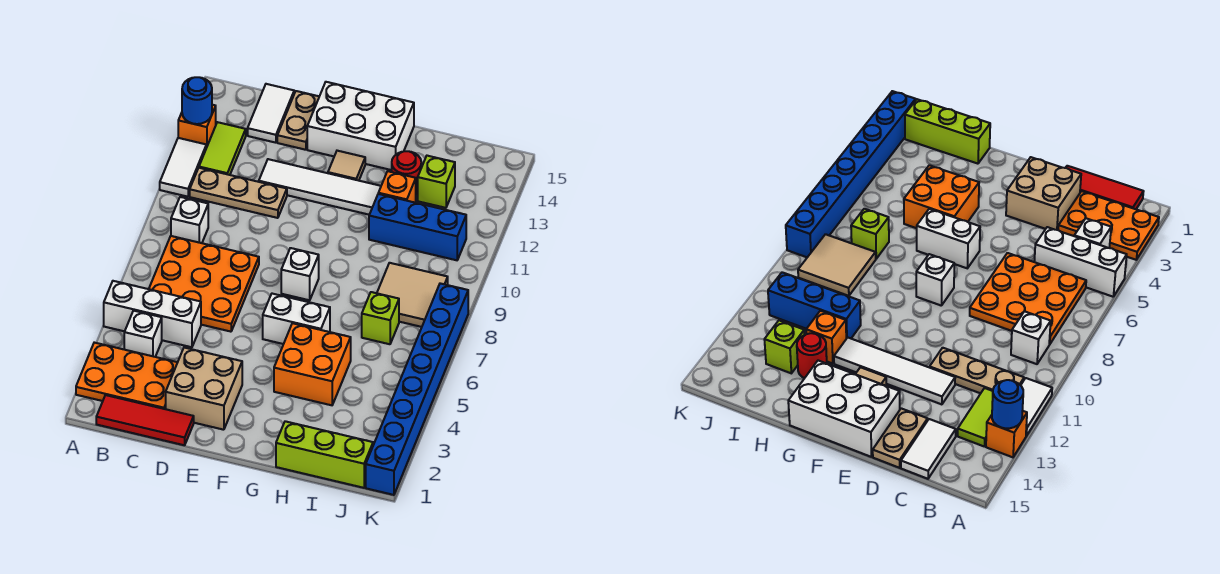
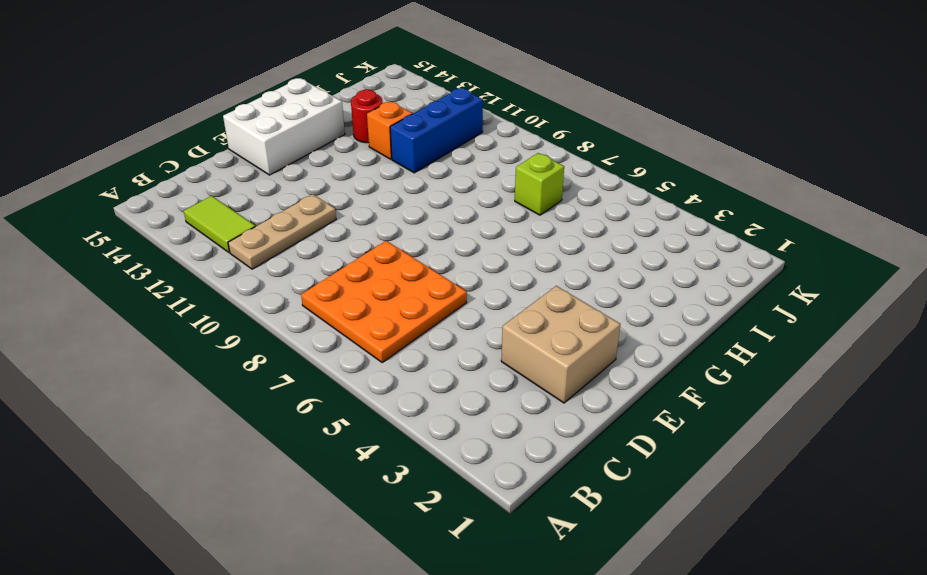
none -> orange plate A2:C3 level 1
none -> white brick A5:C5 level 1
none -> white tile A11:A12 level 1

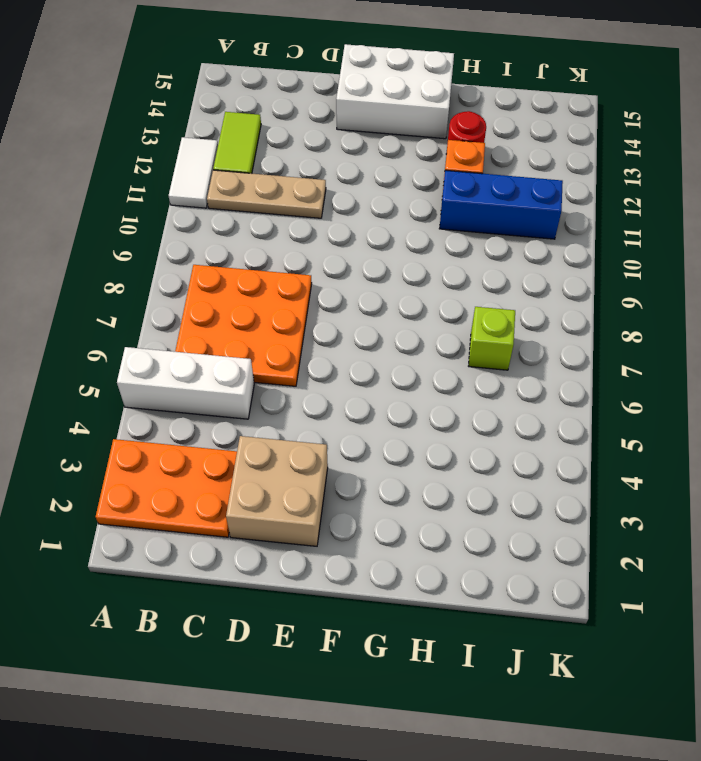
none -> orange brick A13 level 1
none -> red tile B1:D1 level 1
none -> white brick B4 level 1

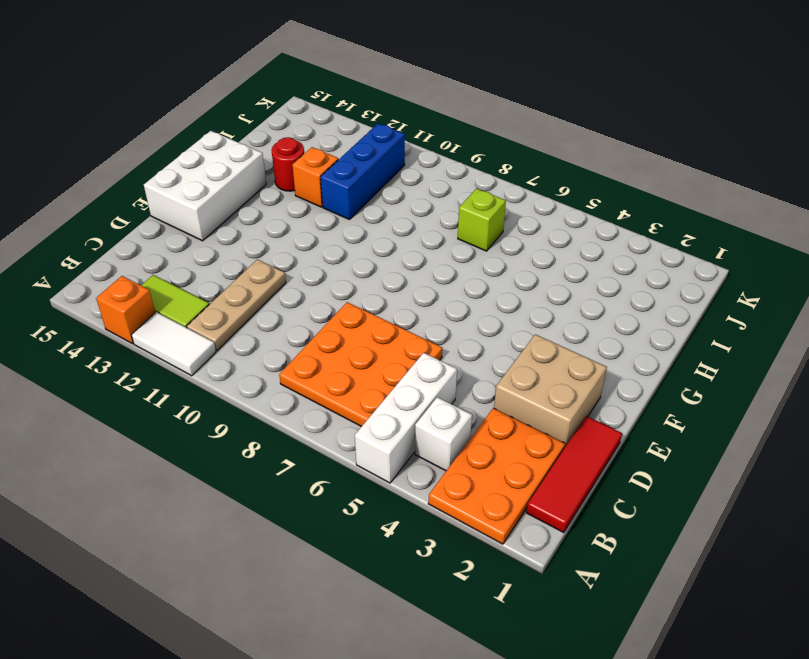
none -> white brick B9 level 1
none -> white tile C14:C15 level 1
none -> white tile D12:G12 level 1

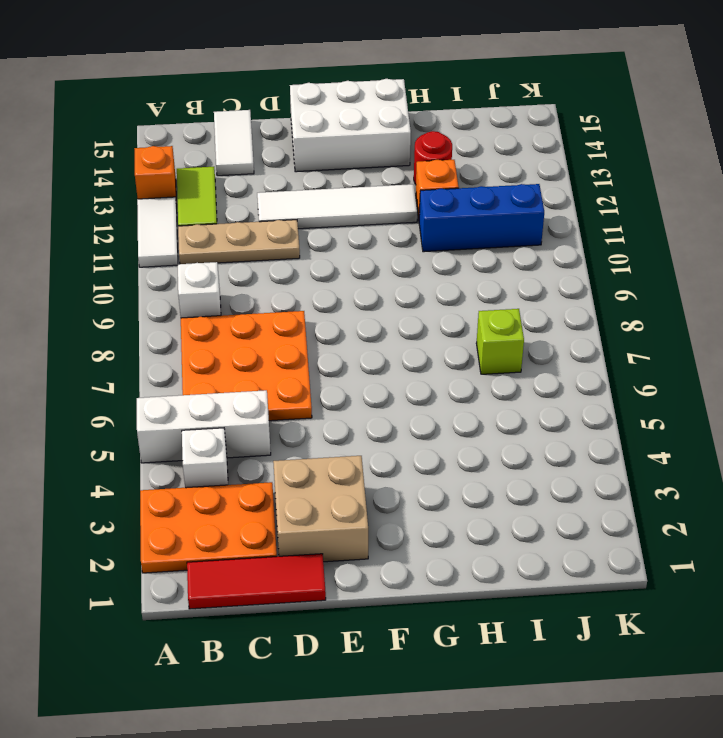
none -> tan plate D14:D15 level 1
none -> white brick F6:G6 level 1
none -> white brick F8 level 1

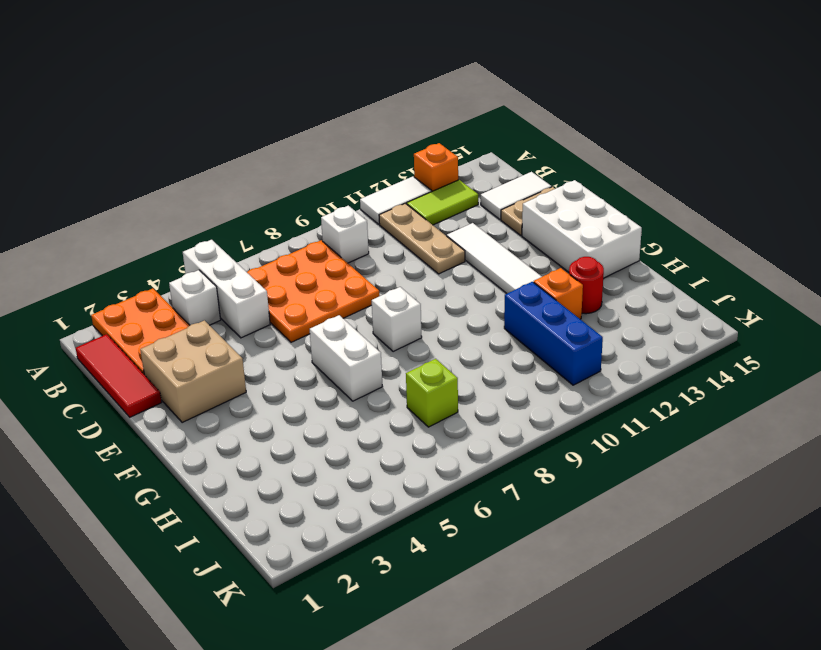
none -> tan tile F13 level 1
none -> orange brick G4:H5 level 1
none -> lime brick H1:J1 level 1

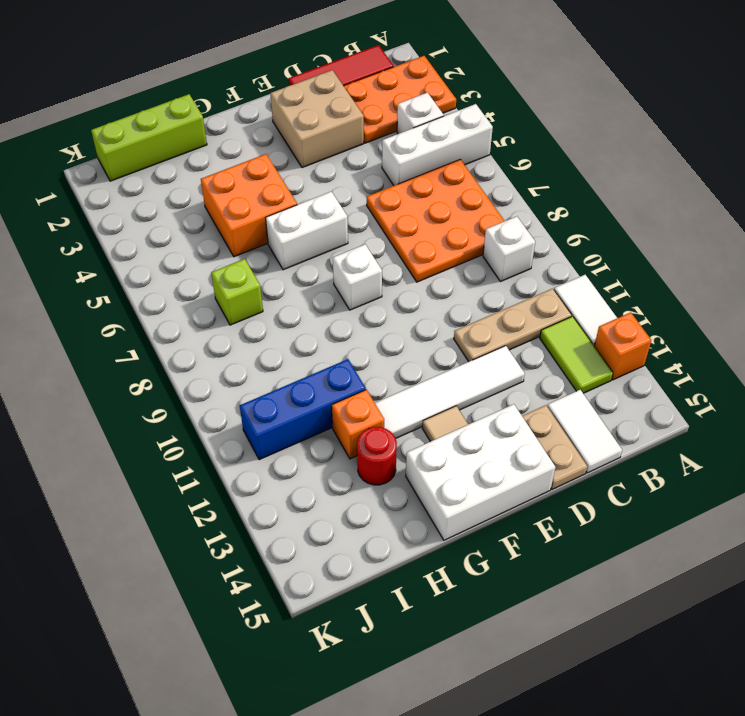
none -> tan tile I8:J9 level 1
none -> lime brick I13 level 1
none -> blue brick K1:K8 level 1

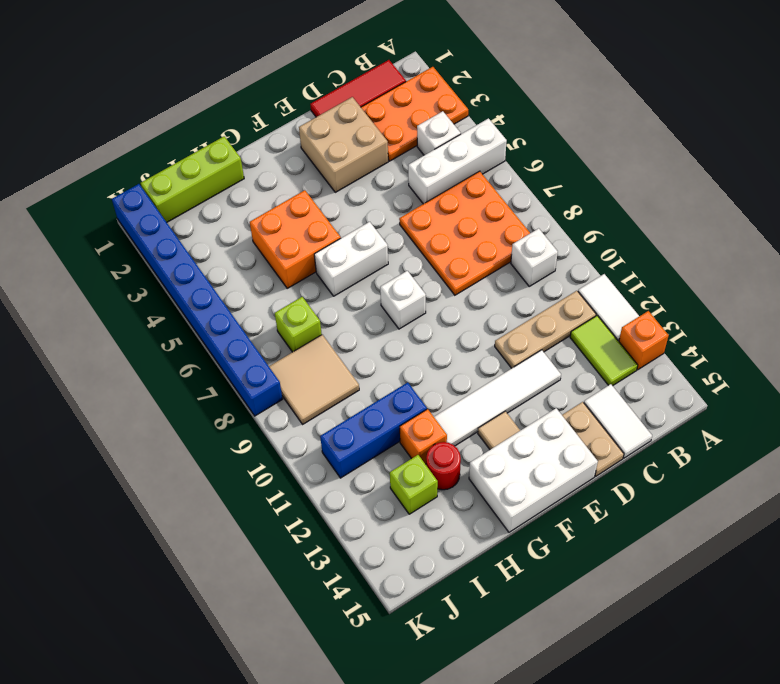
none -> blue round brick A13 level 2

